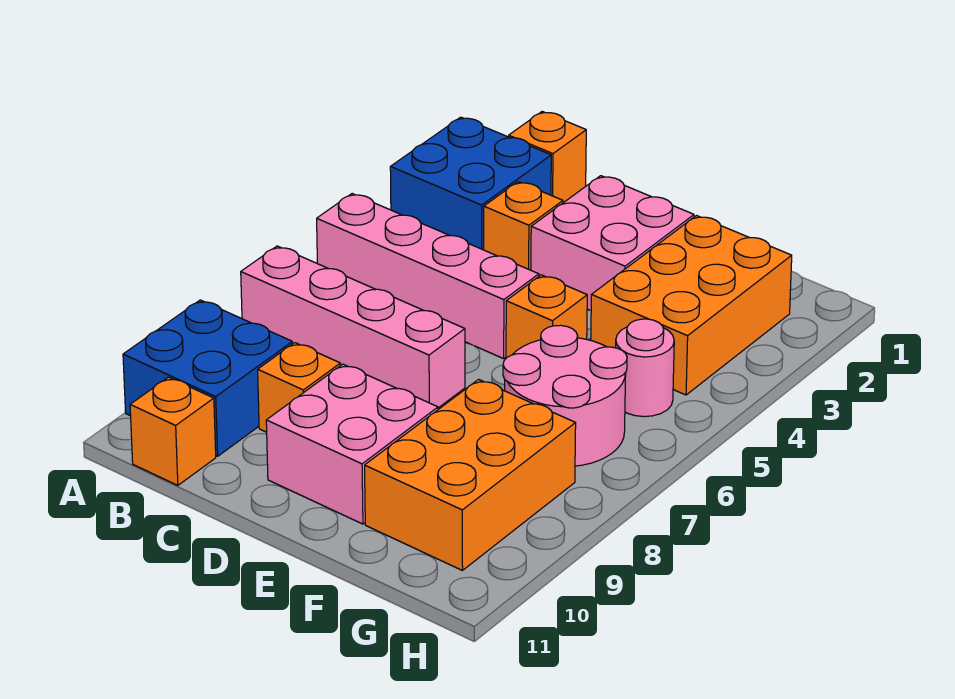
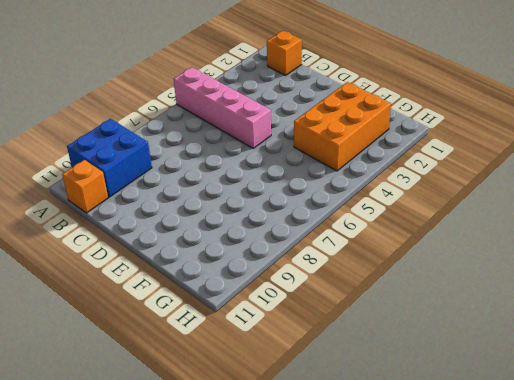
none -> blue brick A2:B3 level 1
none -> pink brick A7:D7 level 1
none -> orange brick C3 level 1

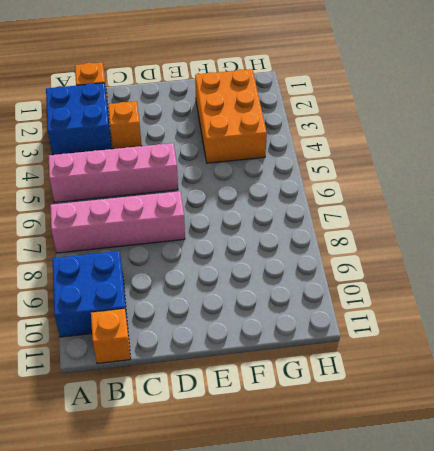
none -> orange brick C9 level 1
none -> pink brick D2:E3 level 1
none -> pink brick D9:E10 level 1

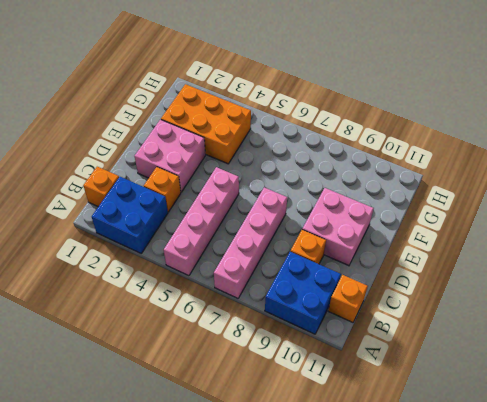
none -> orange brick E5 level 1
none -> pink round brick F6:G7 level 1
none -> orange brick F8:G10 level 1

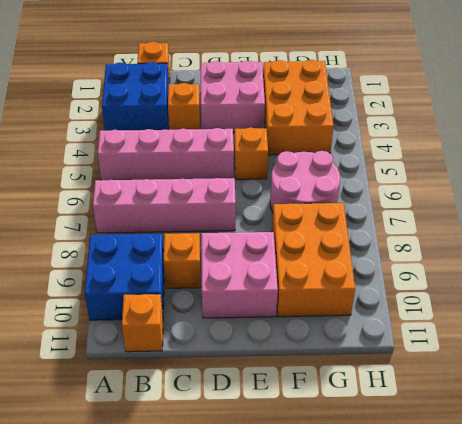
none -> pink round brick G5 level 1

